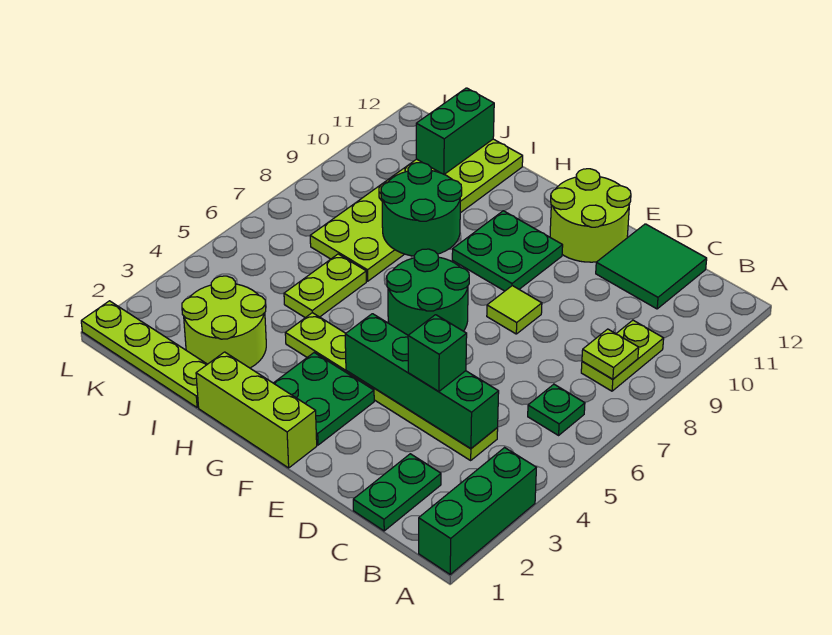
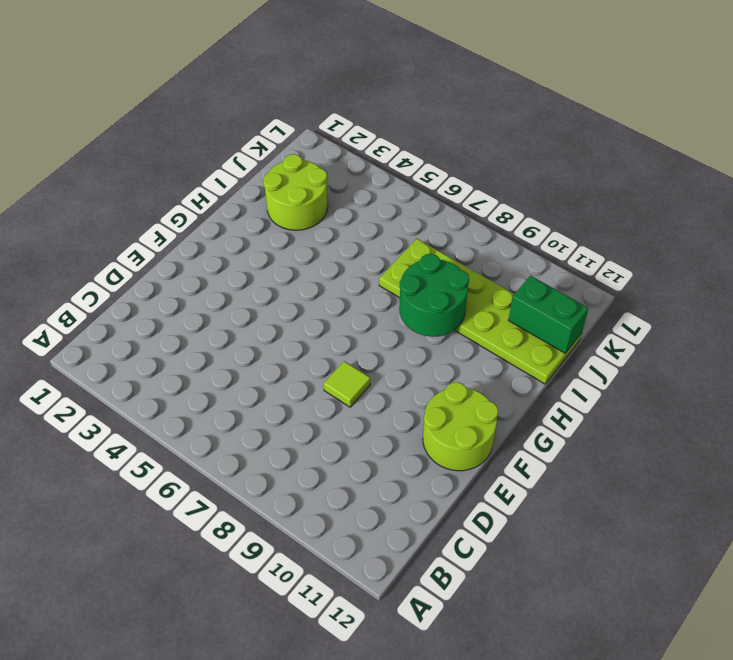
none -> green brick A1:A3 level 1
none -> green plate B6 level 1
none -> lime plate B8:B9 level 1

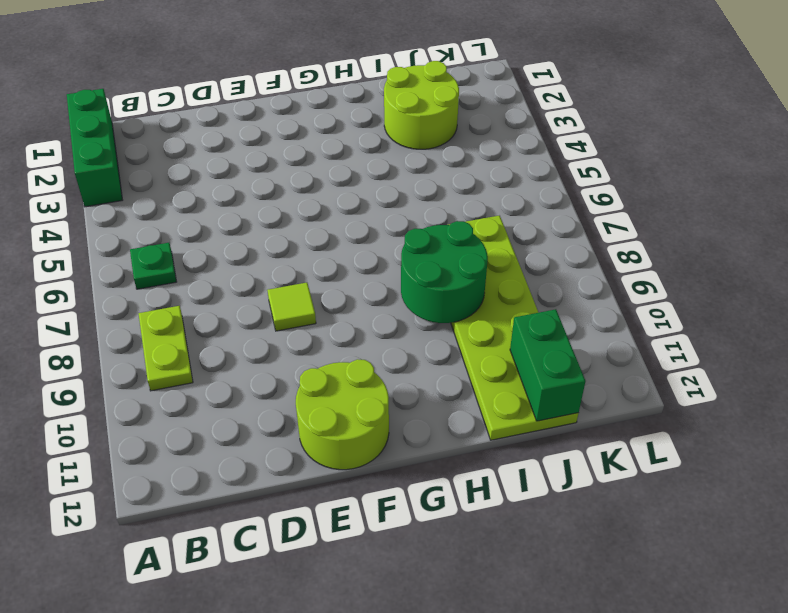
none -> green plate C1:C2 level 1
none -> lime plate C4:H4 level 1
none -> green tile C11:D12 level 1

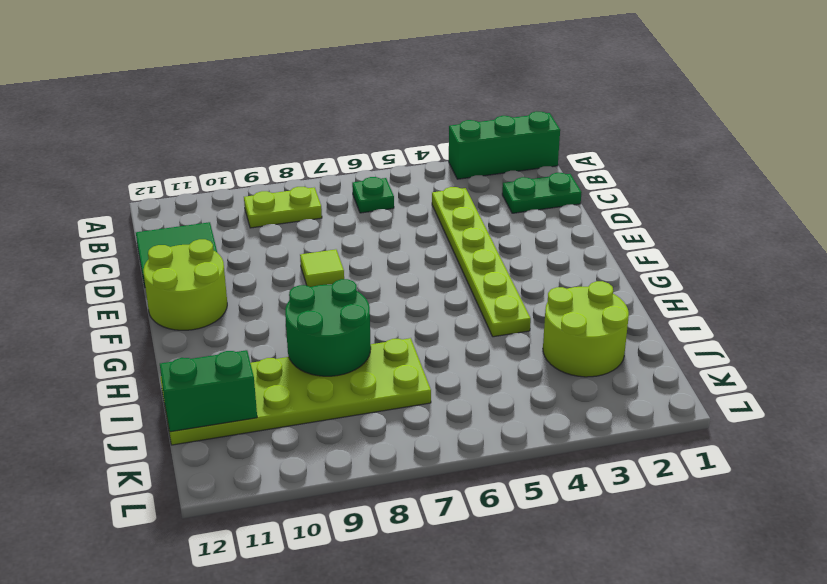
none -> lime brick F1:H1 level 1
none -> green plate F2:G3 level 1
none -> green round brick F6:G7 level 1

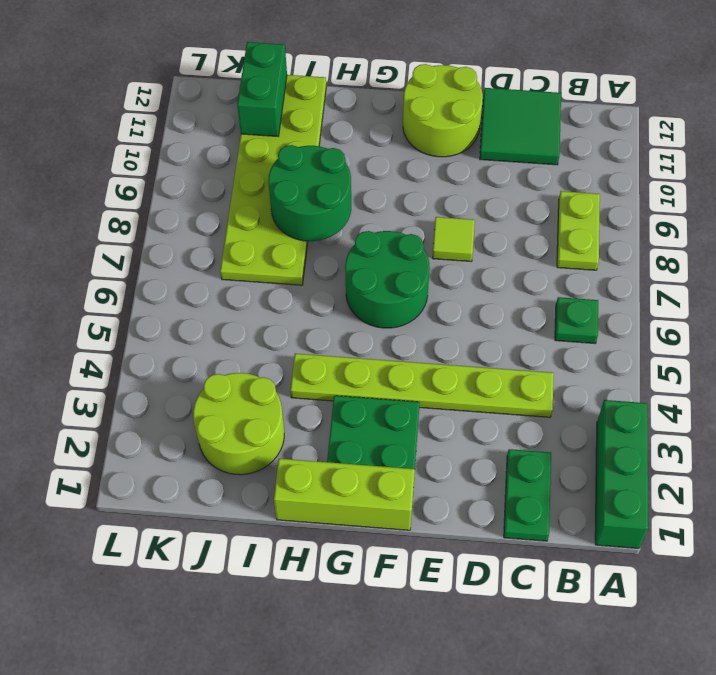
none -> green plate F9:G10 level 1
none -> lime plate I1:L1 level 1
none -> lime plate I5:I6 level 1

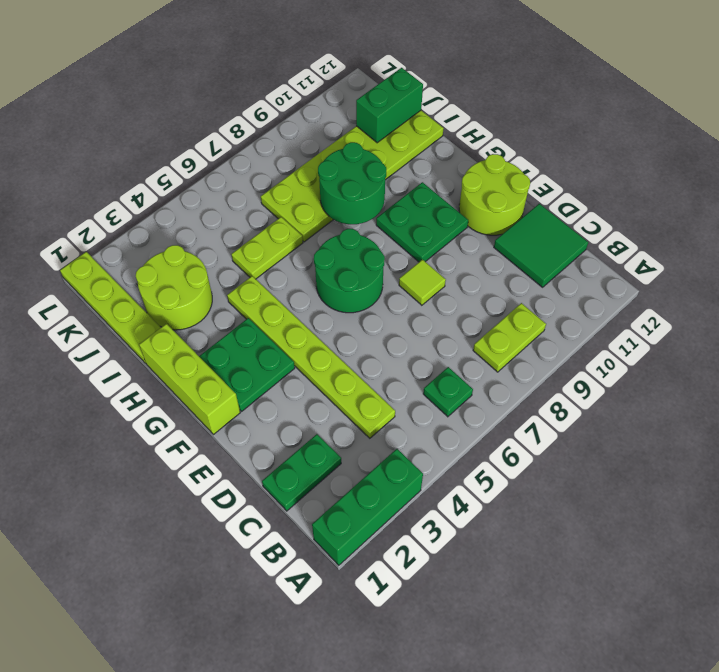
none -> lime plate B8 level 2
none -> green brick C4:F4 level 2
none -> green brick D4 level 3

